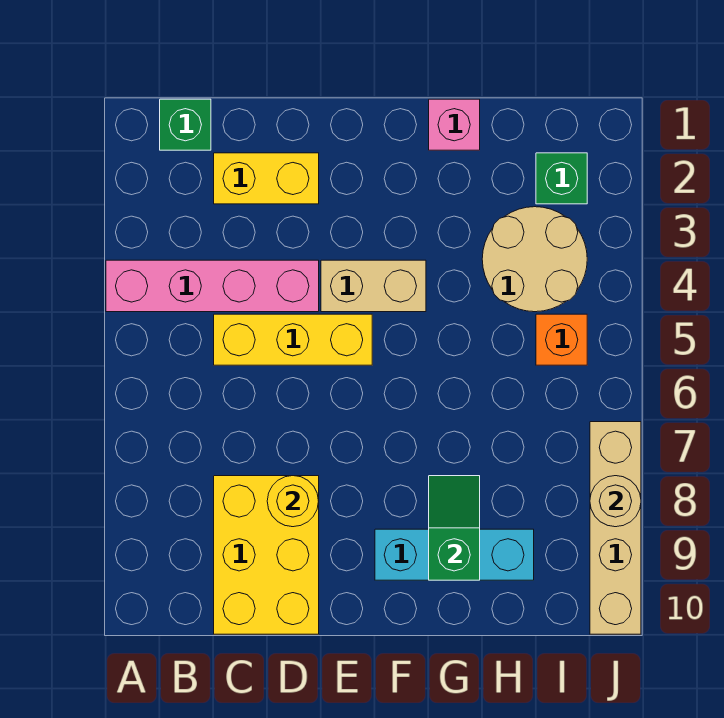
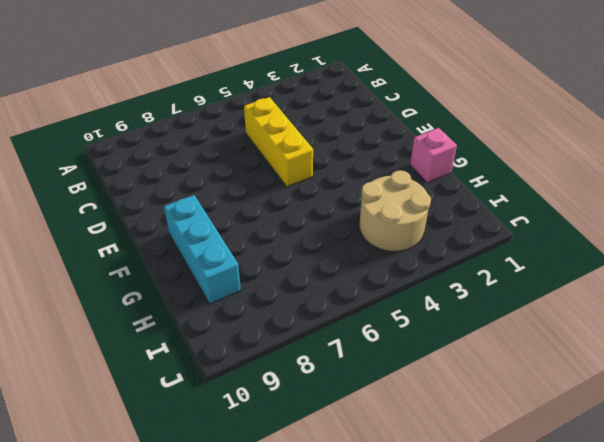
none -> pink brick A4:D4 level 1
none -> green brick B1 level 1
none -> yellow brick C2:D2 level 1

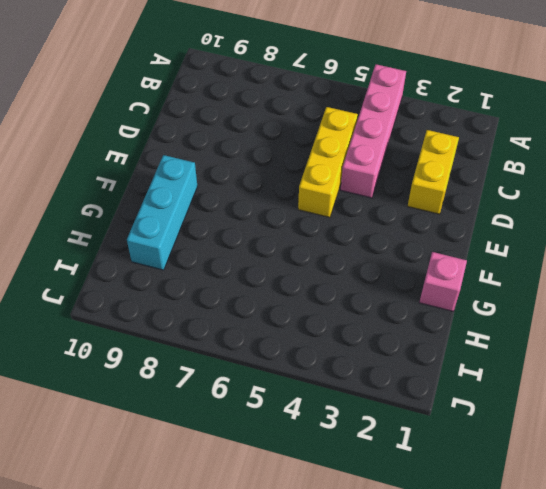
none -> green brick B1 level 1
none -> yellow brick C8:D10 level 1
none -> tan brick E4:F4 level 1

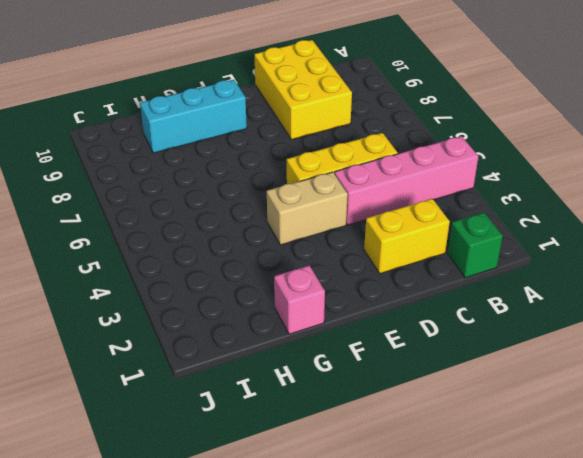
none -> tan round brick H3:I4 level 1
none -> green brick I2 level 1
none -> orange brick I5 level 1

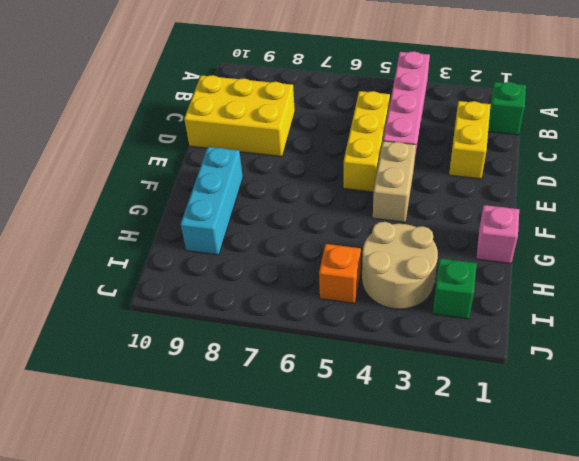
none -> tan brick J7:J10 level 1
none -> yellow round brick D8 level 2
none -> green slope G8:G9 level 2 top 9

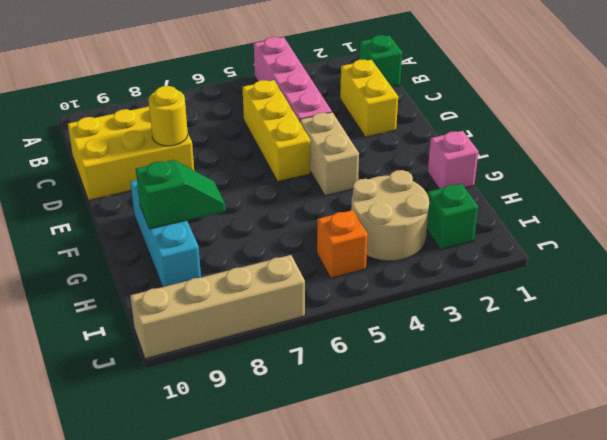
none -> tan round brick J8 level 2

